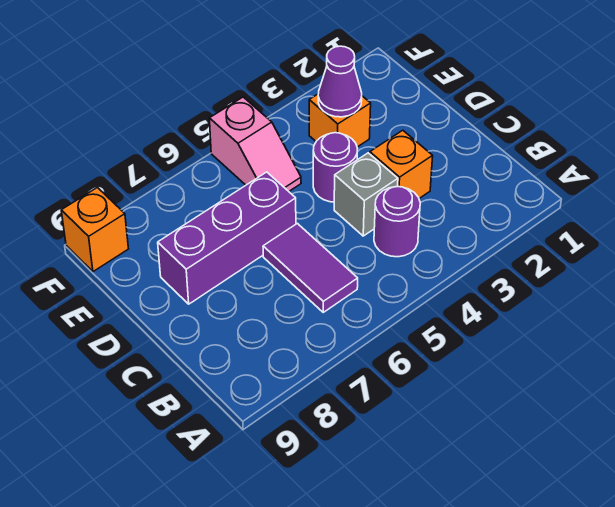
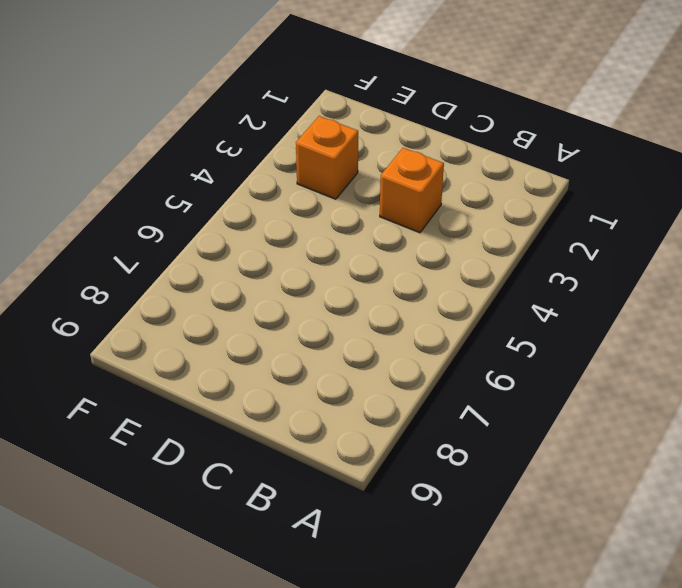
none -> purple round brick B4 level 1
none -> purple tile B6:C6 level 1

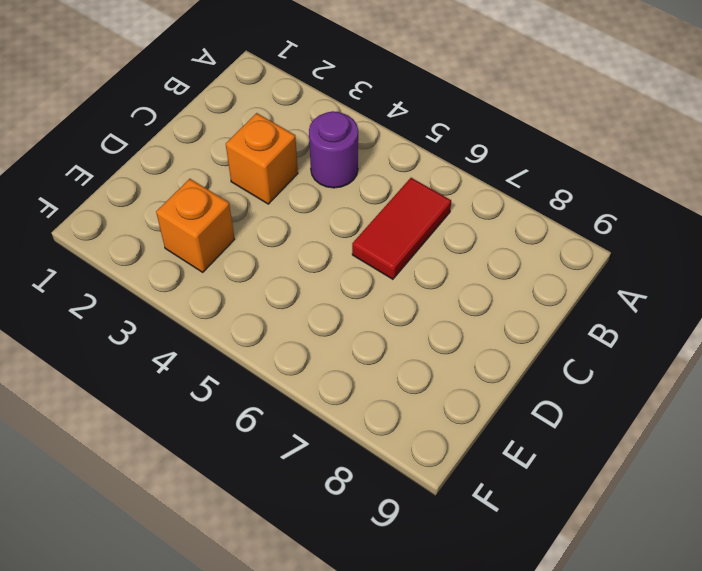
red tile B6:C6 level 1 -> purple tile B6:C6 level 1
none -> grey brick C4 level 1
none -> purple round brick D4 level 1

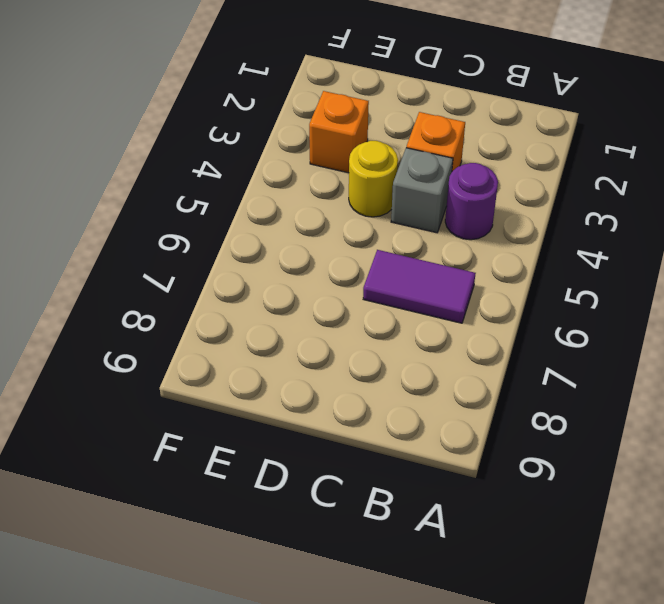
yellow round brick D4 level 1 -> purple round brick D4 level 1
none -> purple brick D6:D8 level 1
none -> pink slope E5:F5 level 1 top F

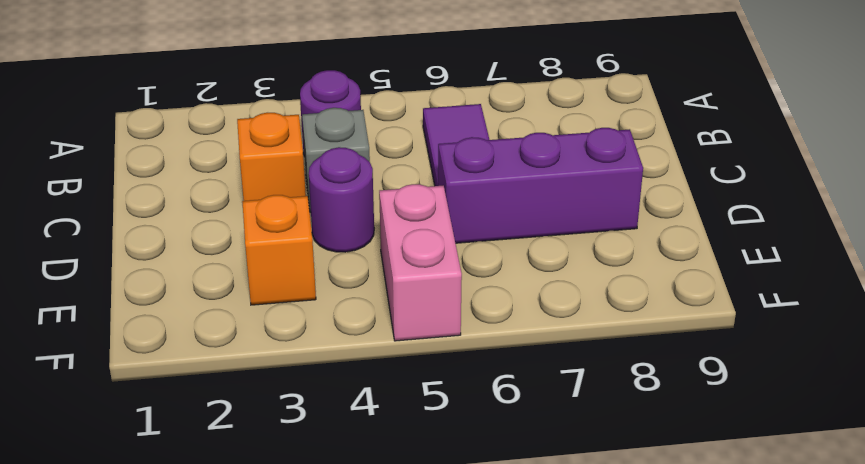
pink brick E5:F5 level 1 -> pink slope E5:F5 level 1 top F
none -> orange brick F9 level 1
none -> purple cone E3 level 2

